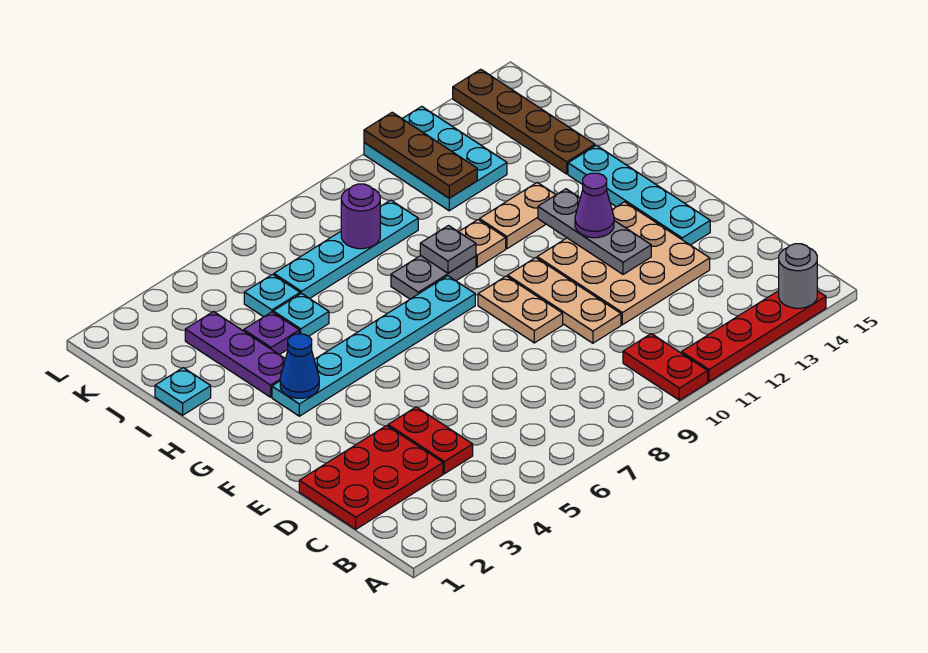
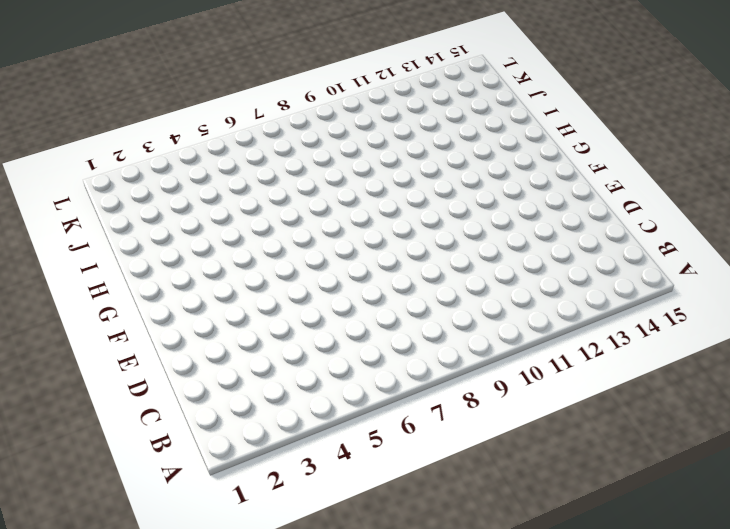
none -> red plate A10:B10 level 1
none -> red plate A11:A14 level 1
none -> red plate C1:D3 level 1

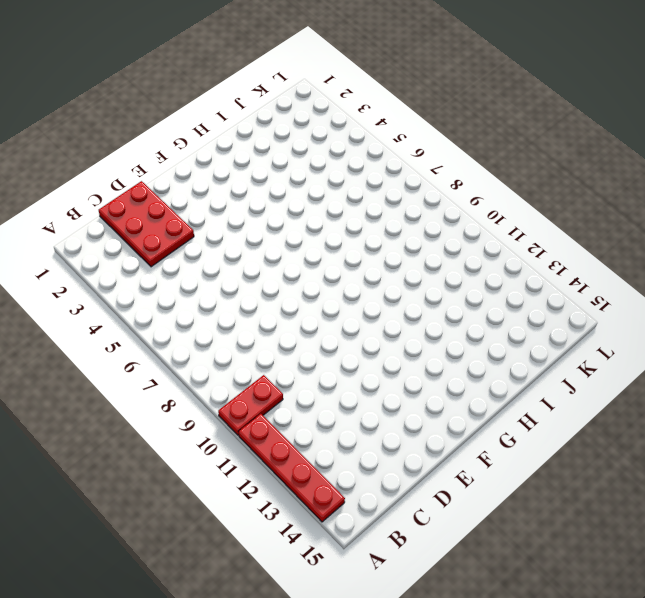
none -> red plate C4:D4 level 1
none -> tan plate D10:F10 level 1
none -> tan plate D11:F13 level 1

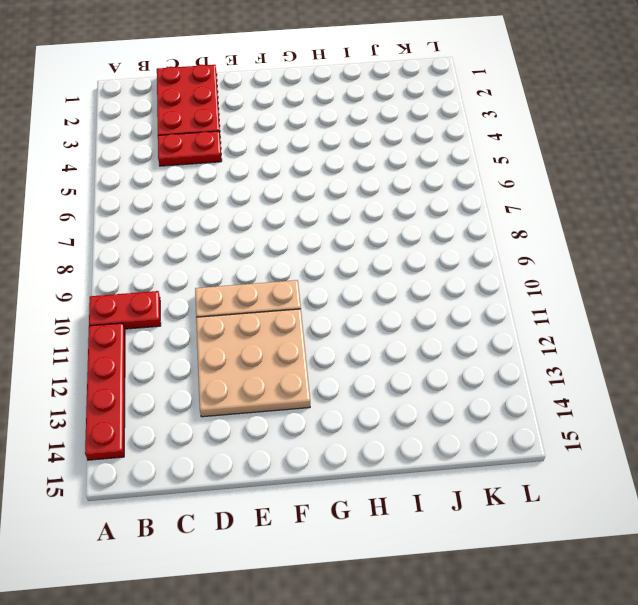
none -> tan plate E9:F9 level 1
none -> cyan plate E14:H14 level 1
none -> cyan plate G3:G8 level 1

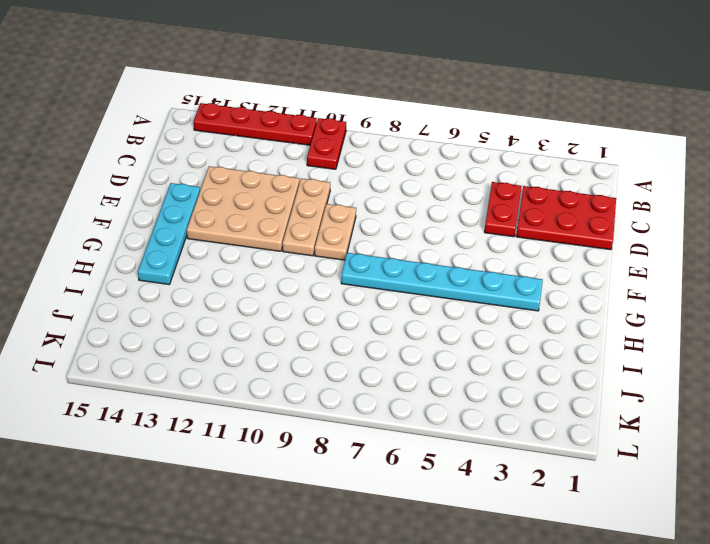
none -> purple plate H3:J3 level 1
none -> grey plate H8:H9 level 1
none -> tan plate H10 level 1

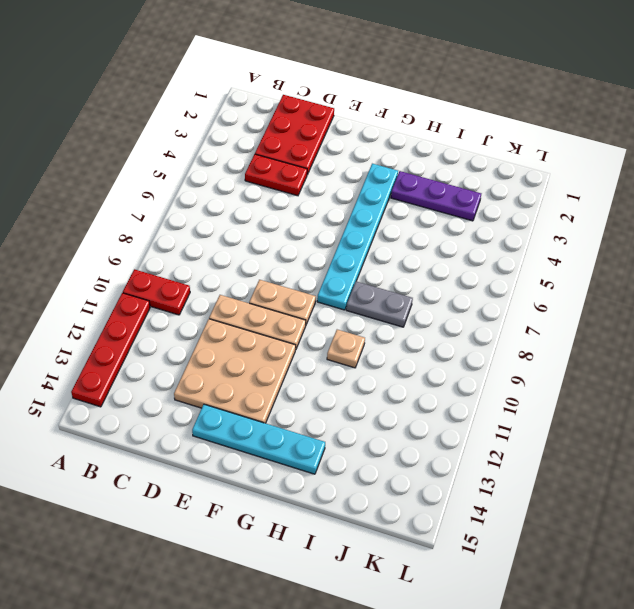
grey plate H8:I8 level 1 -> grey plate H8:H9 level 1
none -> tan plate H11:H12 level 1
none -> cyan plate I1 level 1
none -> purple plate I4 level 1

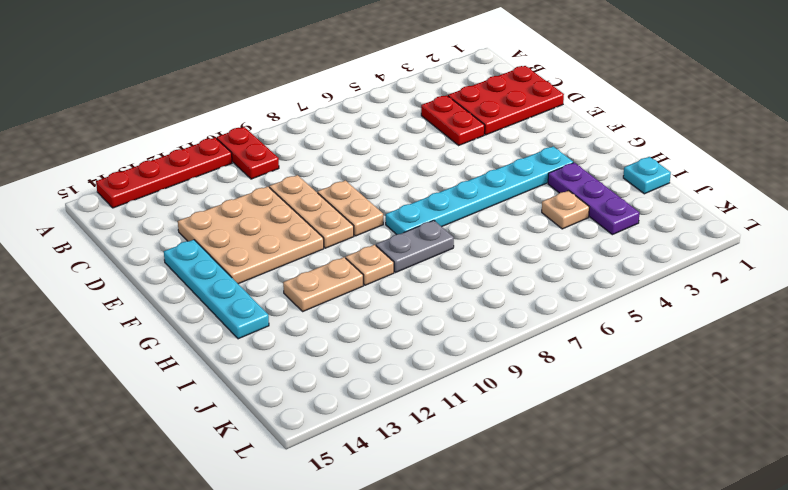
tan plate I4 level 1 -> purple plate I4 level 1
none -> cyan plate I5 level 1
none -> brown plate I14:L14 level 1
none -> cyan plate J5 level 1

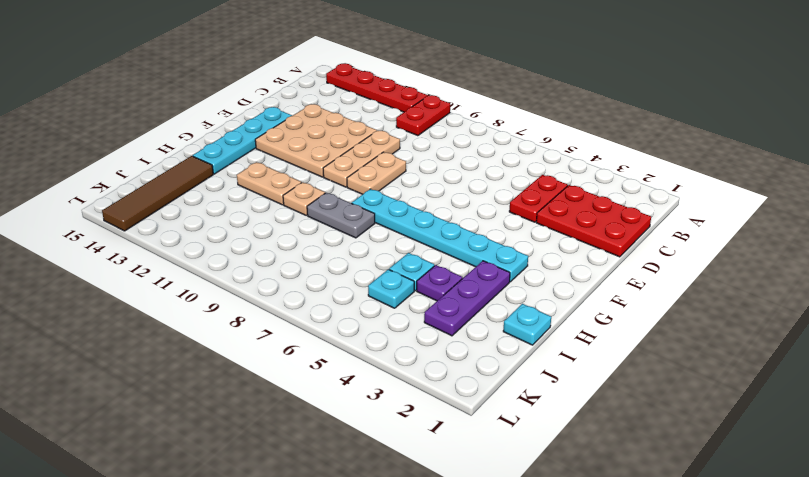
brown tile I14:L14 level 1 -> brown plate I14:L14 level 1
none -> cyan plate J6:J9 level 1
none -> cyan plate J11:L12 level 1
none -> grey round brick A14 level 2

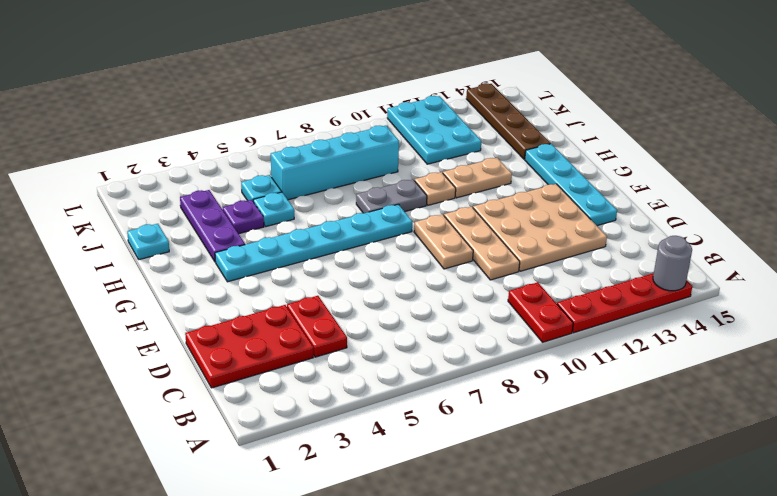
cyan brick J6:J9 level 1 -> cyan plate J6:J9 level 1
none -> grey plate E12:G12 level 2
none -> blue cone G3 level 2
none -> grey plate H9 level 2

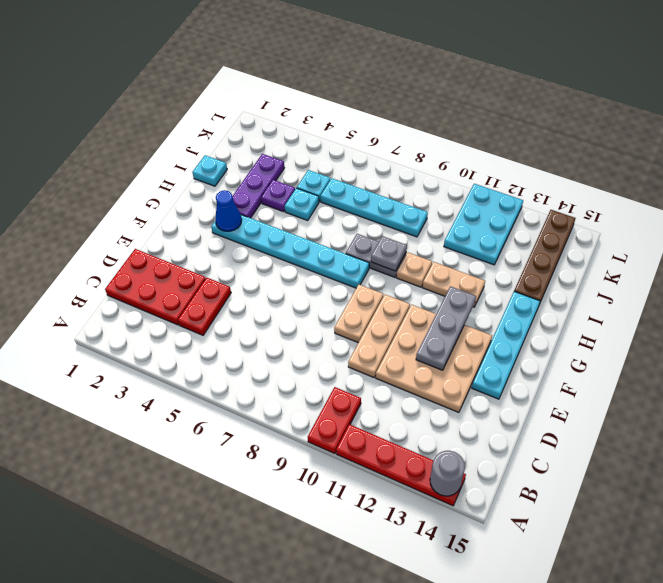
none -> purple round brick J8 level 2
none -> brown plate J11:L11 level 2
none -> purple cone F12 level 3

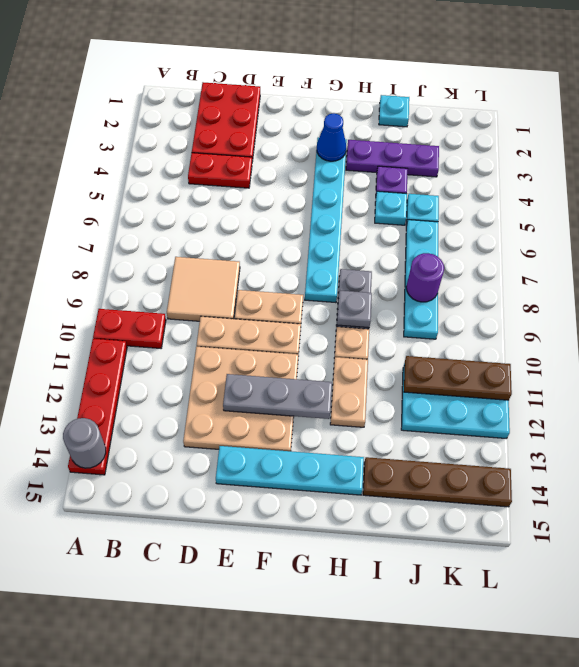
tan tile C8:D9 level 1 -> none
none -> purple cone F12 level 3

